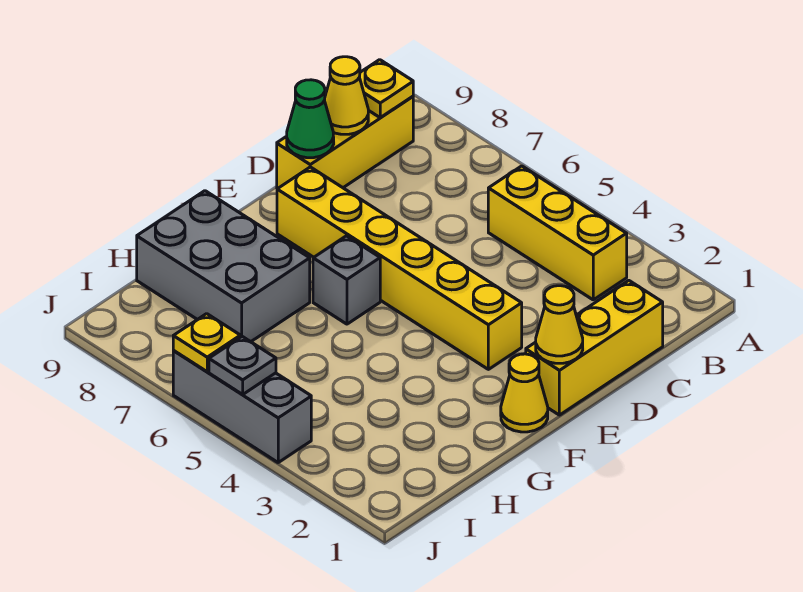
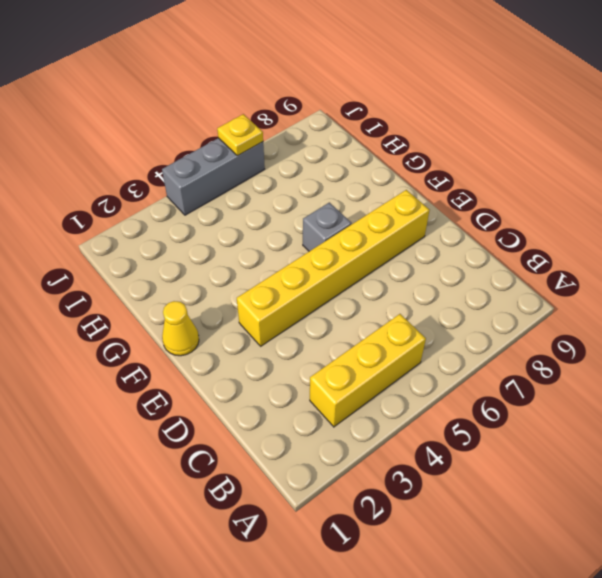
none -> yellow brick B9:D9 level 1
none -> yellow brick C1:E1 level 1
none -> grey brick G7:H9 level 1

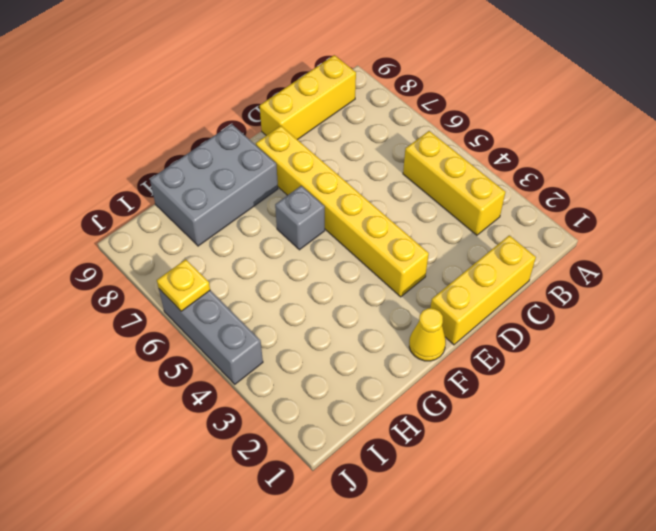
grey brick F8:H9 level 1 -> grey brick G7:H9 level 1
none -> yellow plate B9 level 2
none -> yellow cone C9 level 2
none -> green cone D9 level 2

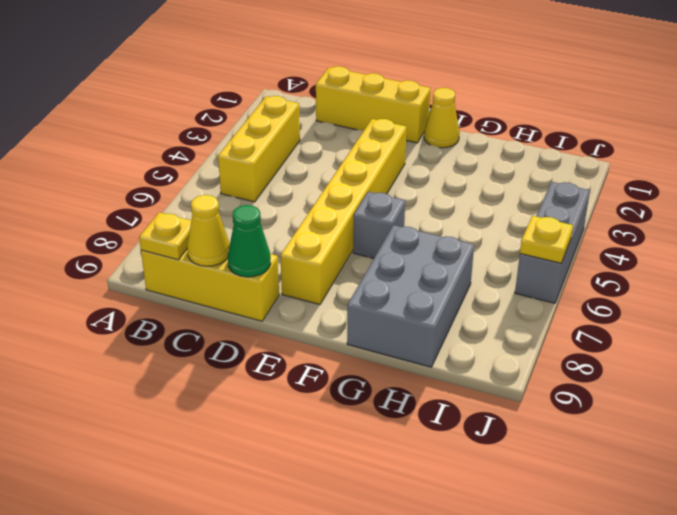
none -> yellow cone E1 level 2
none -> grey plate J5 level 2

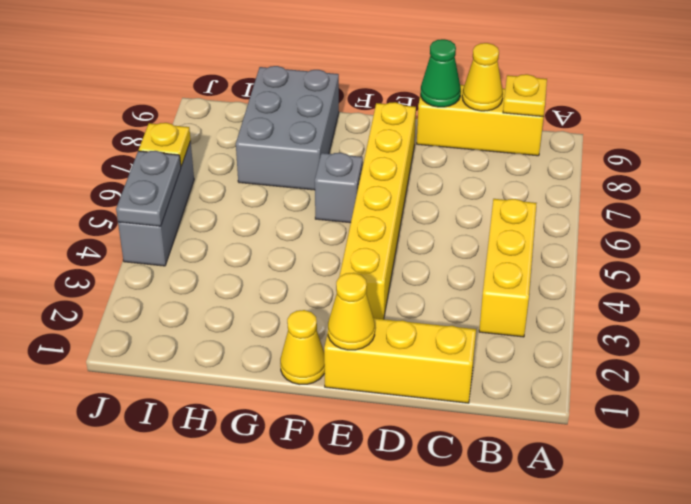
grey plate J4:J5 level 2 -> grey plate J5 level 2

